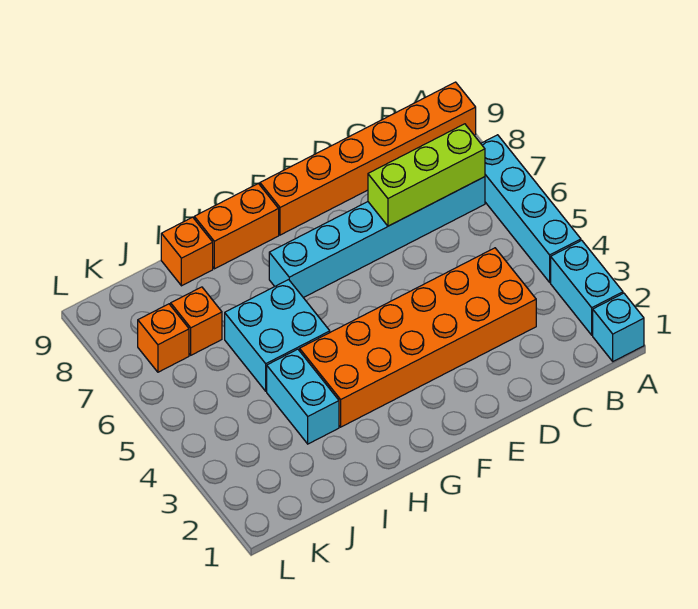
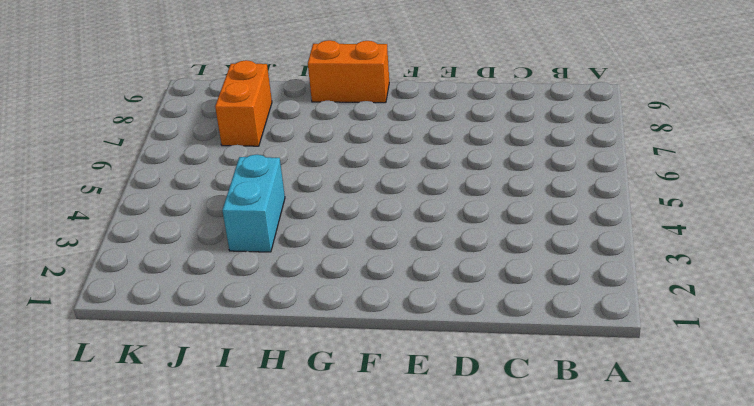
orange brick J7:J8 level 1 -> orange brick J7 level 1
none -> cyan brick A1 level 1
none -> cyan brick A2:A3 level 1
none -> cyan brick A4:A7 level 1

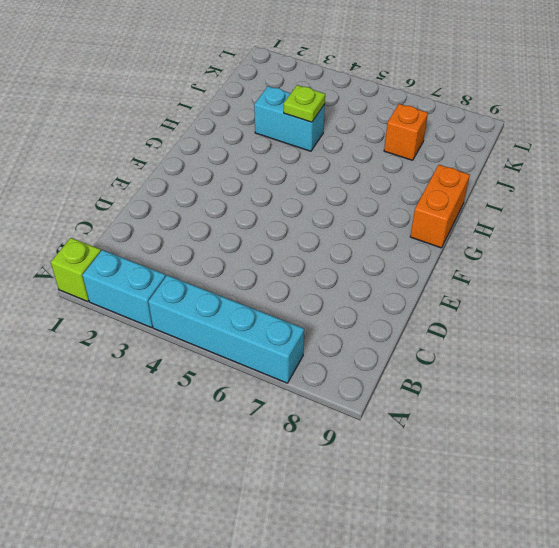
lime brick A1 level 1 -> cyan brick A1 level 1
lime plate I4 level 2 -> none
none -> orange brick A9:F9 level 1
none -> cyan brick B7:G7 level 1
none -> orange brick C3:H4 level 1

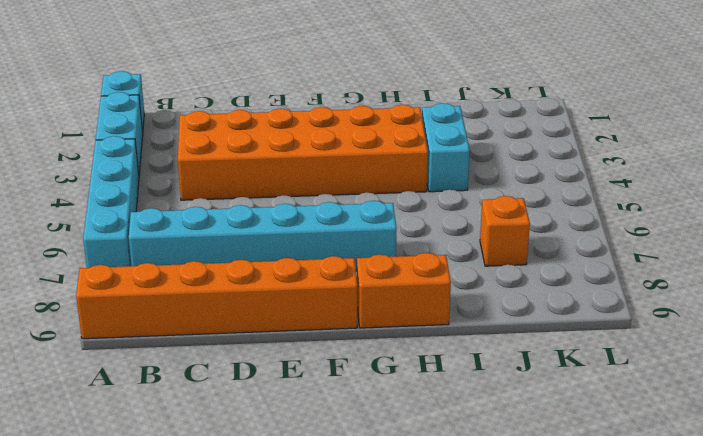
none -> cyan brick H5:I6 level 1
none -> orange brick I9 level 1
none -> orange brick K7 level 1

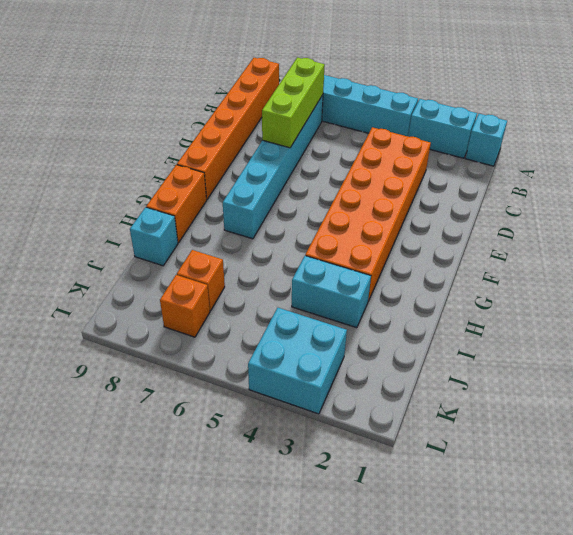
cyan brick I9 level 1 -> orange brick I9 level 1
cyan brick K3:L4 level 1 -> cyan brick H5:I6 level 1

